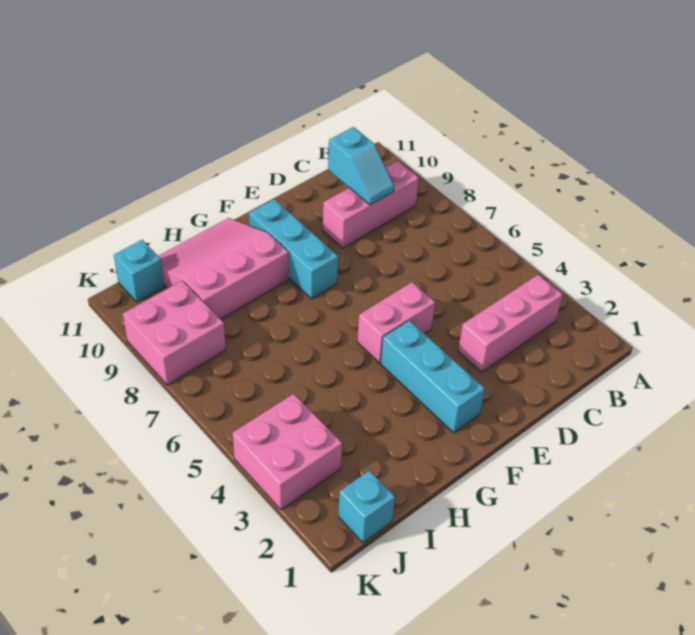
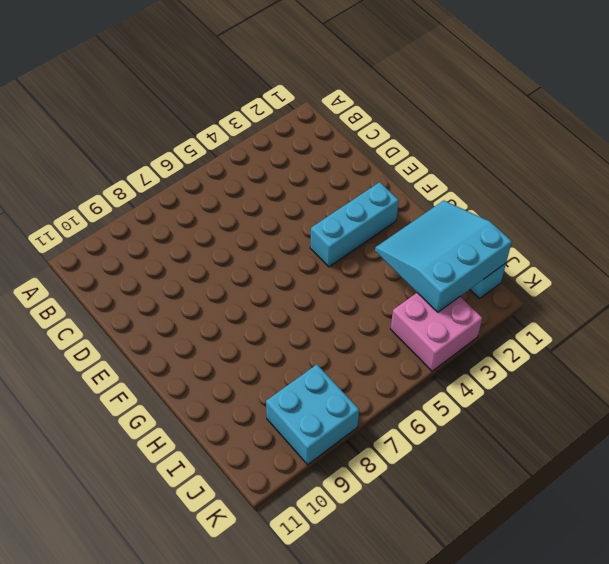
cyan slope H1:J3 level 2 top J -> none
cyan brick J8:K9 level 1 -> pink brick J8:K9 level 1
none -> pink brick B3:D3 level 1
none -> pink brick B9:D9 level 1

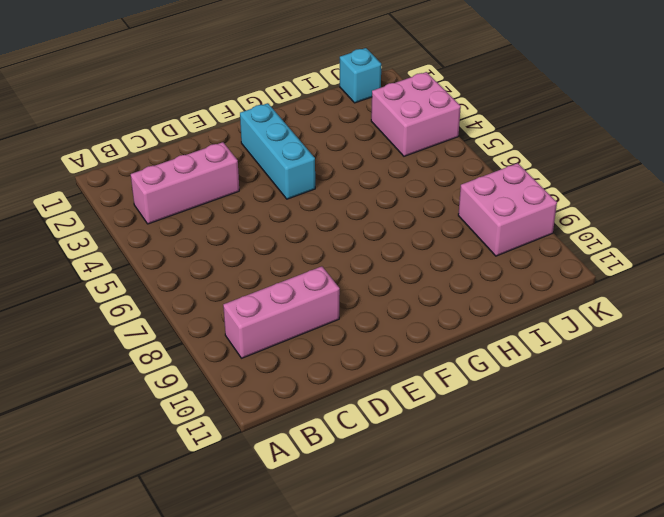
none -> pink brick E5:F5 level 1
none -> cyan brick F8:F10 level 1

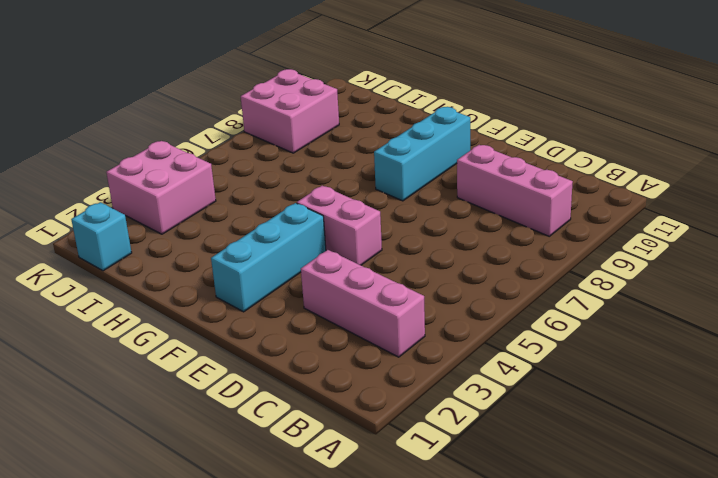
none -> pink slope G9:I11 level 1 top 9
none -> cyan brick J11 level 1

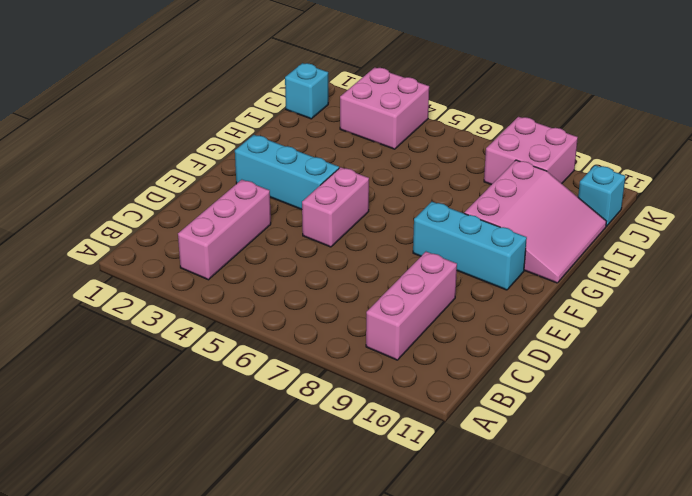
none -> cyan slope C9:C10 level 2 top 10

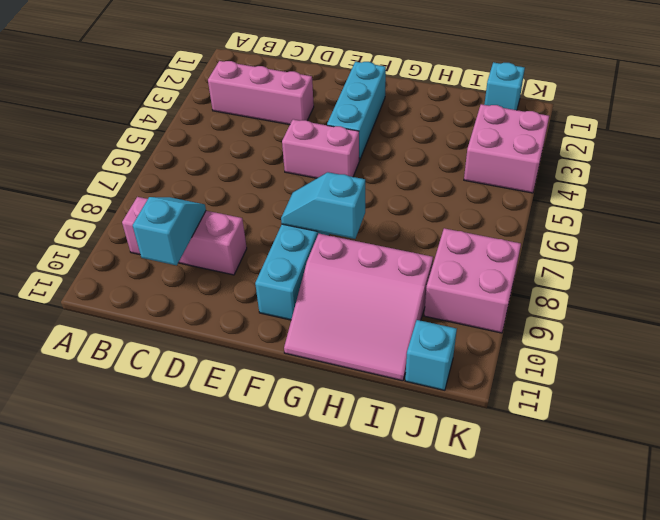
cyan slope F8:G8 level 2 top G -> none

